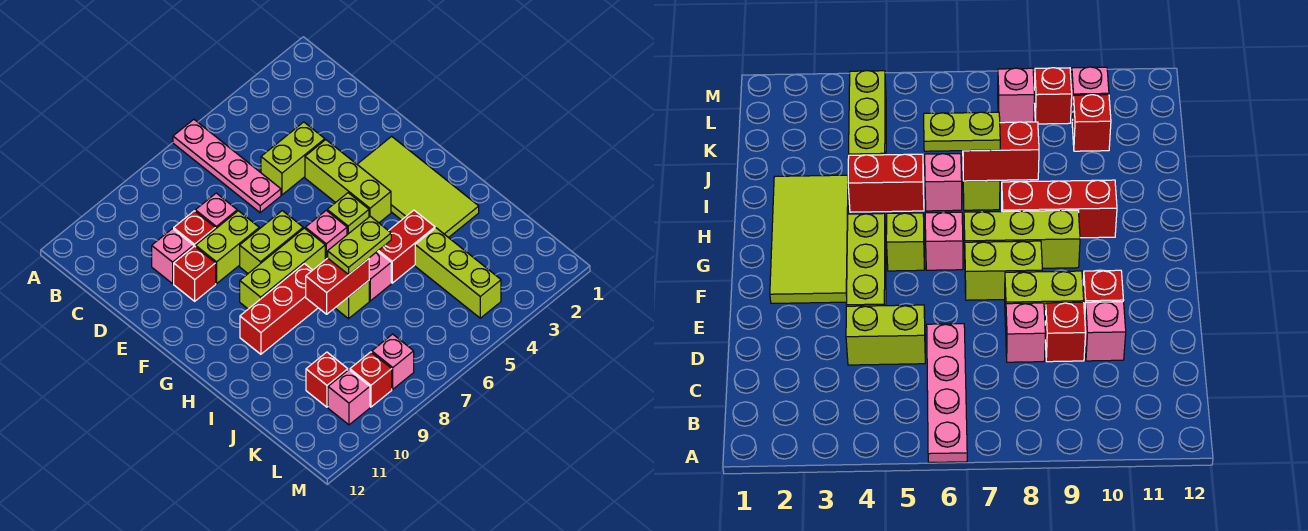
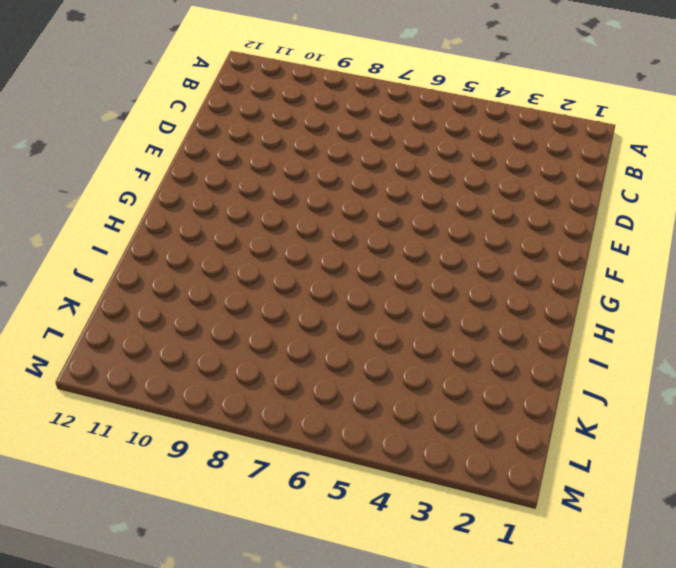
none -> pink plate A6:D6 level 1
none -> lime brick D4:D5 level 1
none -> pink brick D8 level 1

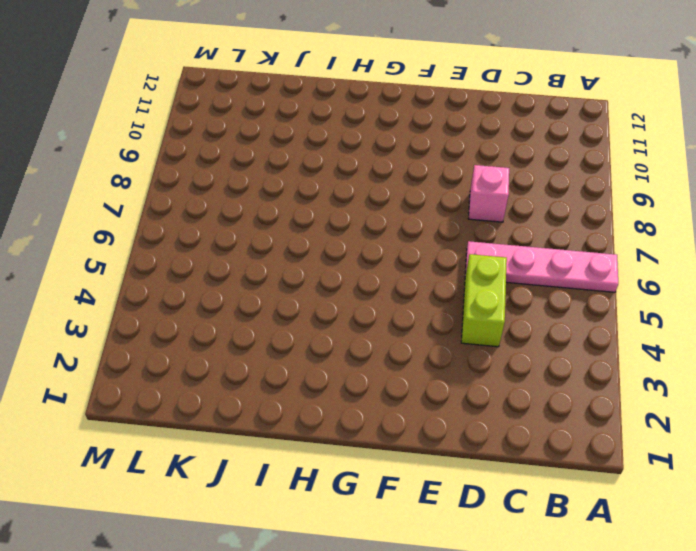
none -> red brick D9 level 1
none -> pink brick D10 level 1
none -> lime brick E4:G4 level 1

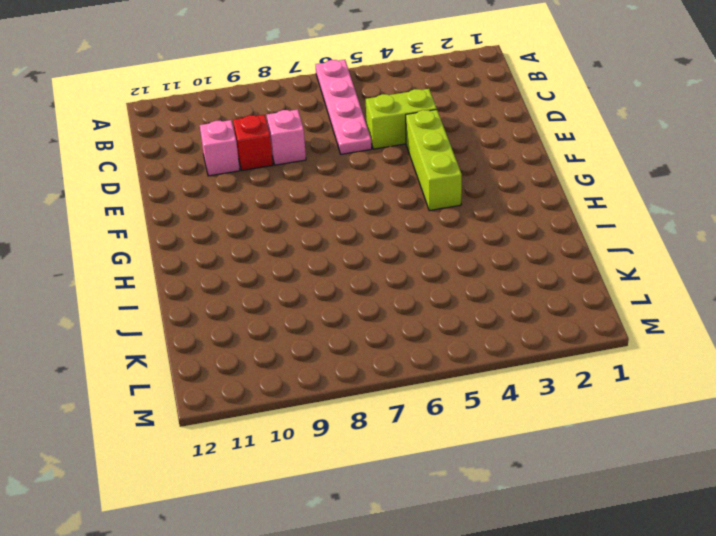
none -> lime brick E8:E9 level 1
none -> red brick E10 level 1
none -> lime tile F2:I3 level 1

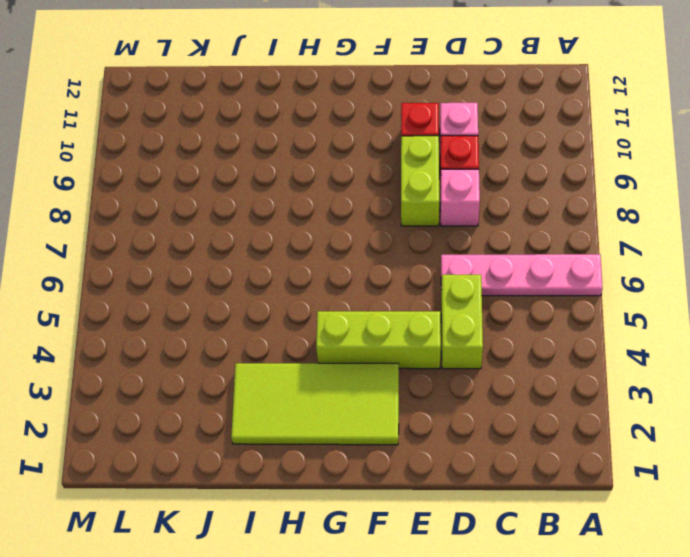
none -> lime brick F7:F8 level 1
none -> lime brick G5 level 1
none -> pink brick G6 level 1

